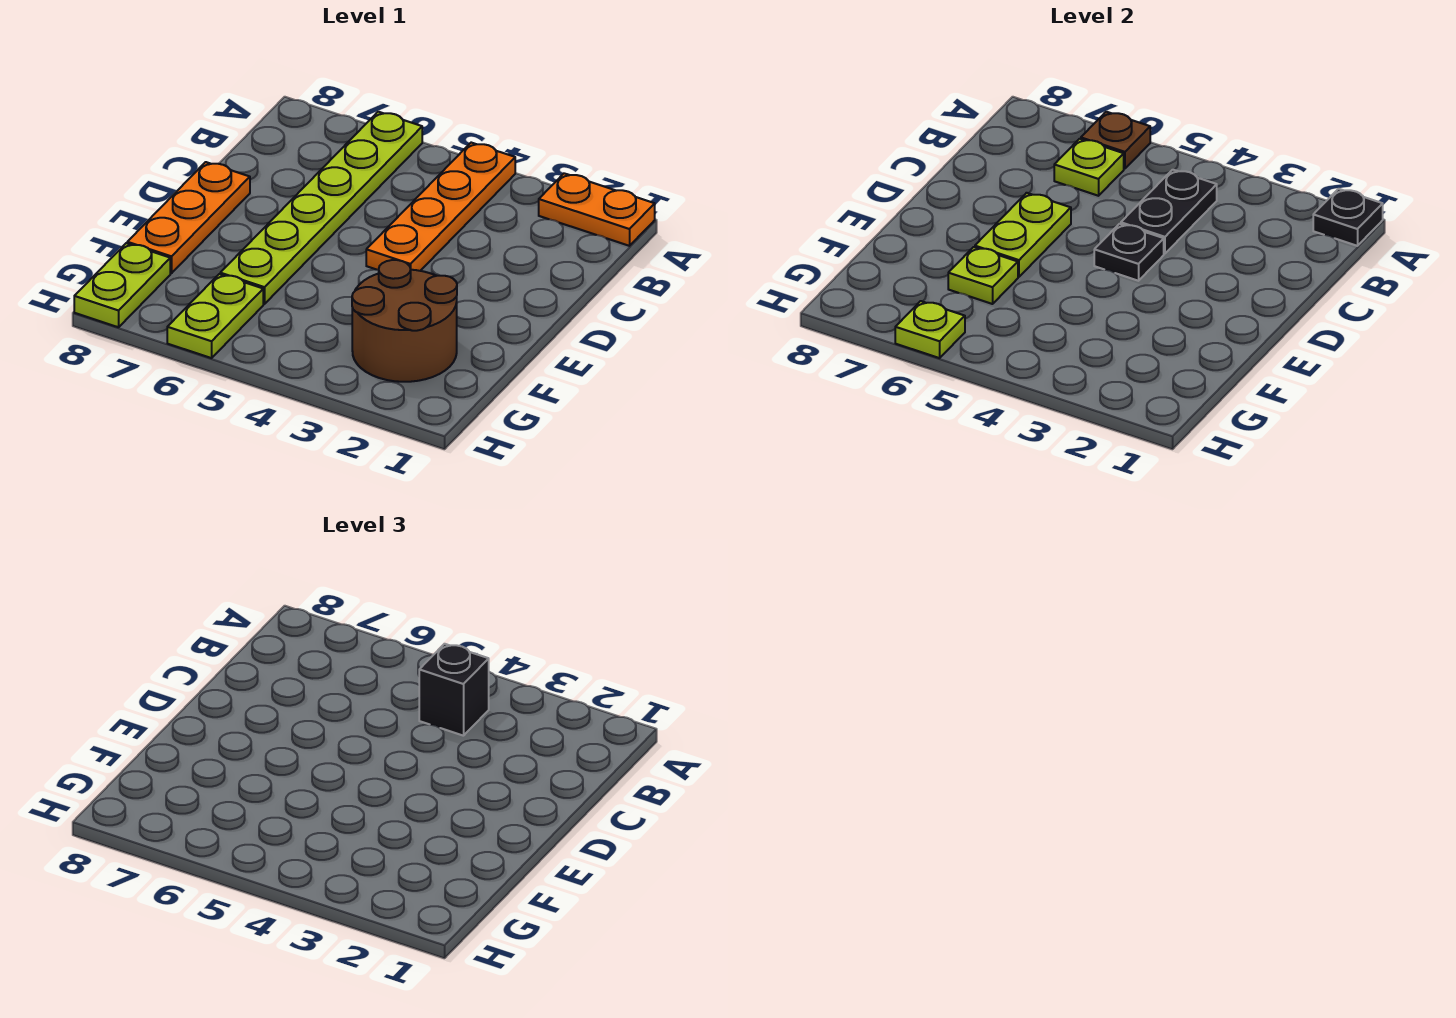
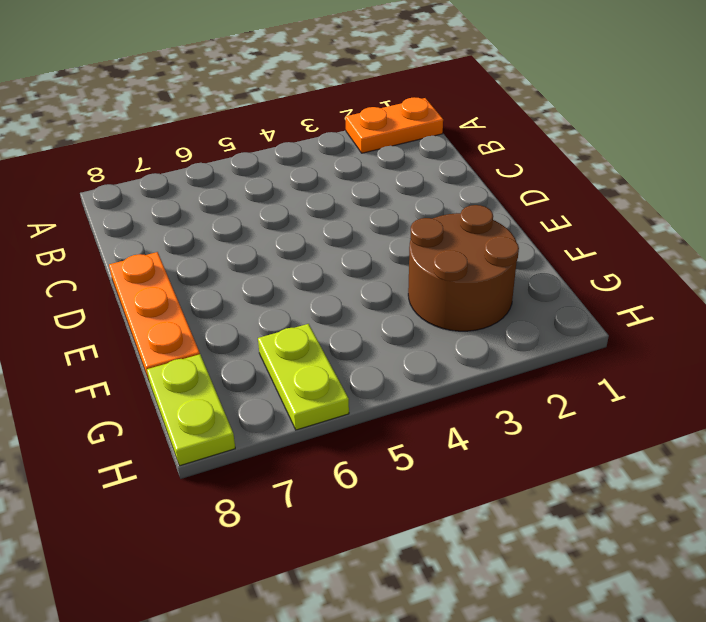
none -> orange plate A4:D4 level 1
none -> lime plate A6:F6 level 1
none -> black plate A1 level 2

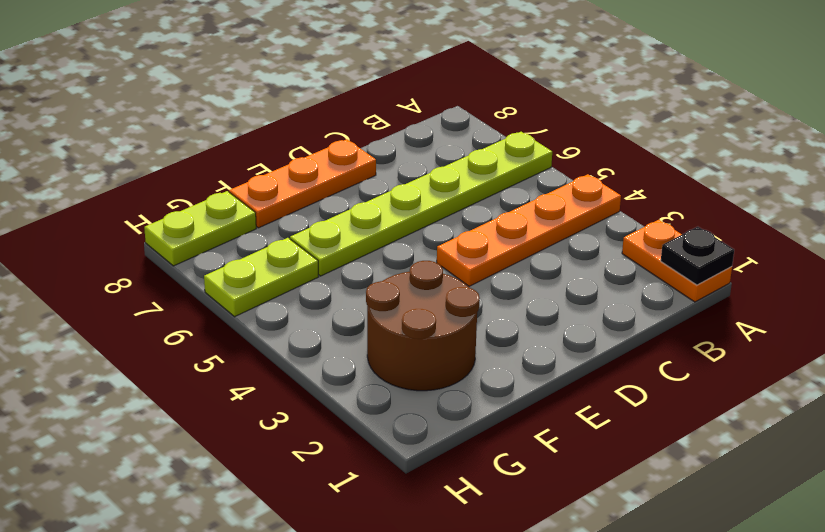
none -> brown plate A6 level 2
none -> black plate B4:C4 level 2
none -> lime plate B6 level 2

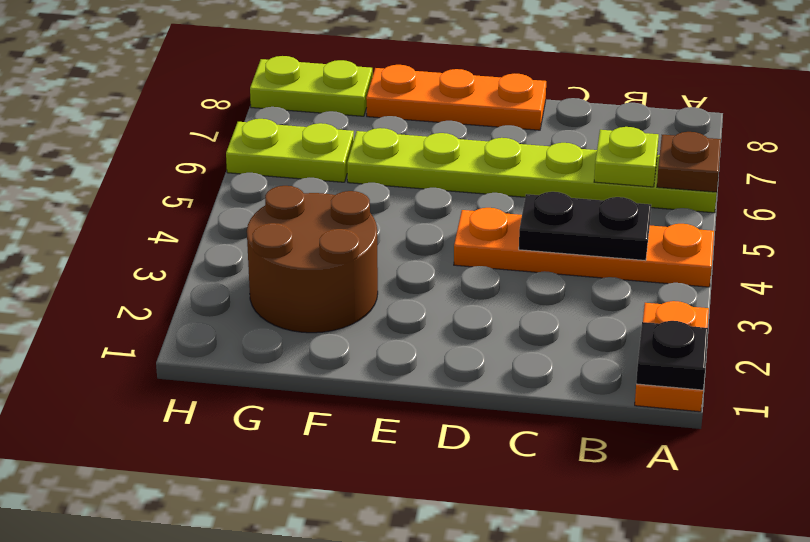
none -> black plate D4 level 2
none -> lime plate D6:E6 level 2
none -> lime plate F6 level 2

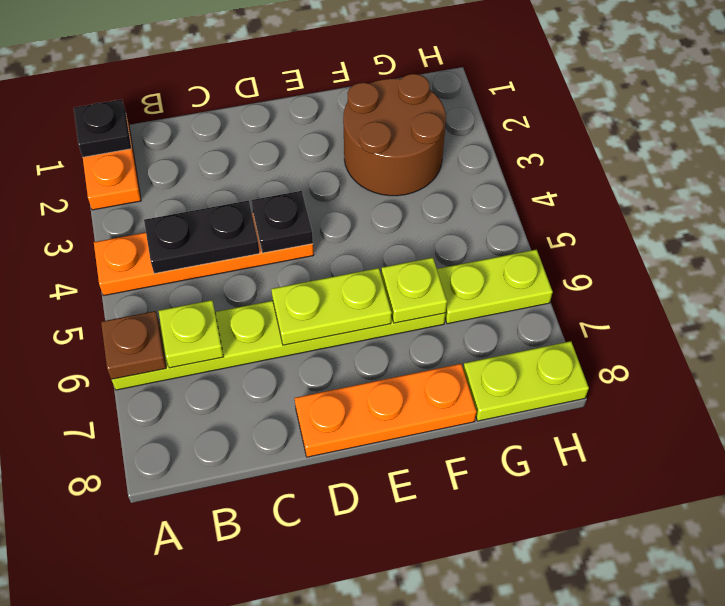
none -> lime plate H6 level 2
none -> black brick B4 level 3

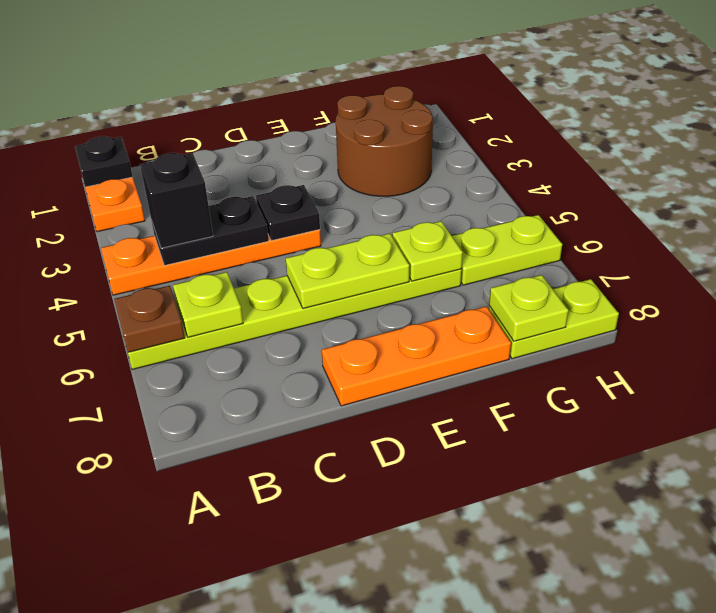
lime plate G8 level 2 -> lime plate H6 level 2

